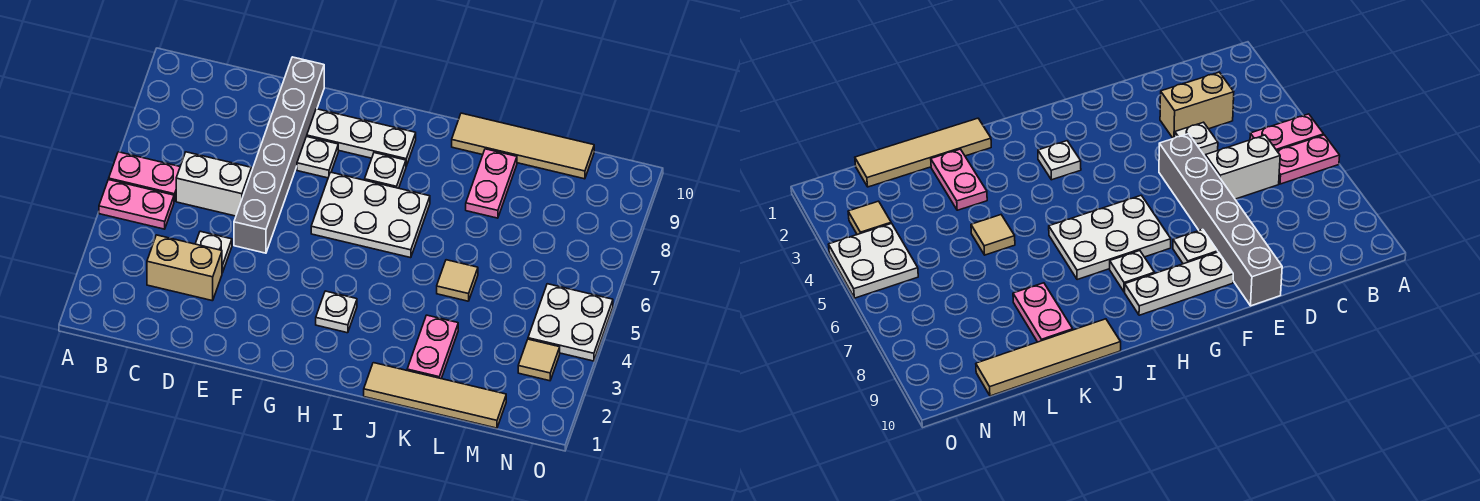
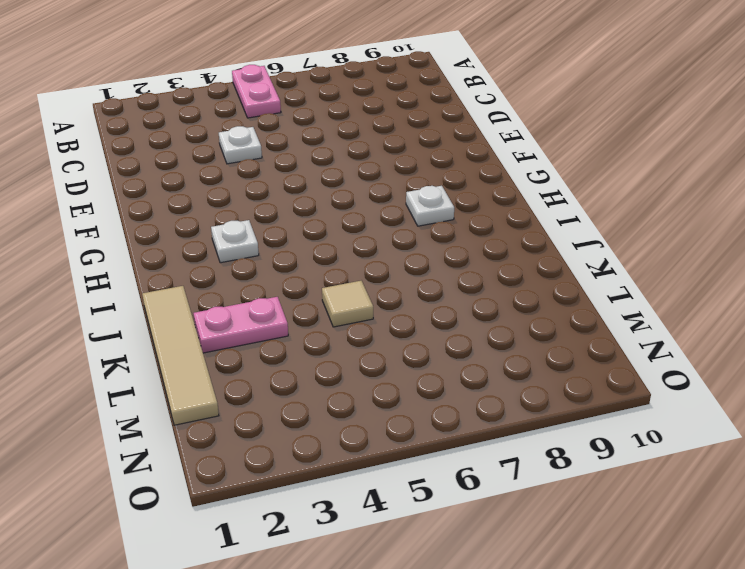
none -> pink plate A6:B6 level 1
none -> tan brick C3:D3 level 1
none -> white brick C6:D6 level 1

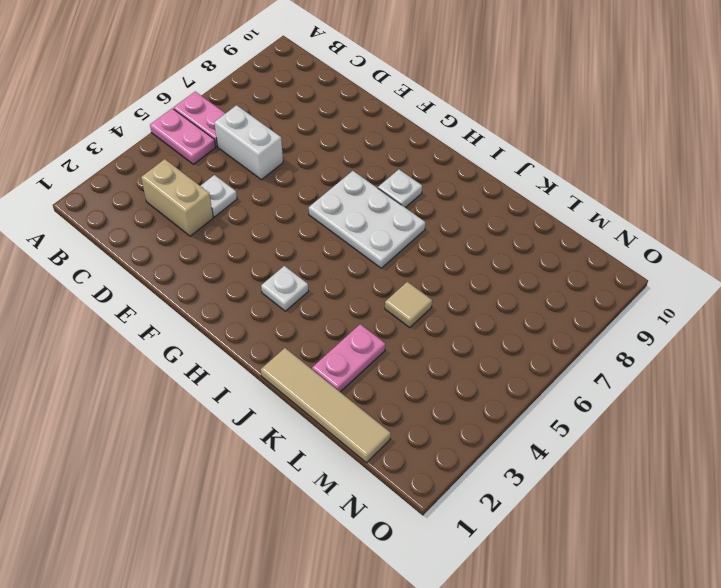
none -> grey brick E5:E10 level 1
none -> white plate F8 level 1
none -> white plate F9:H9 level 1

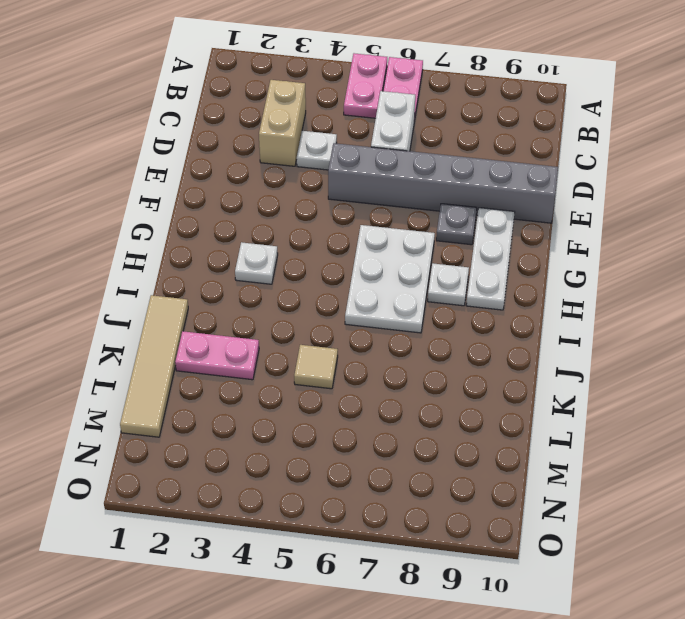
grey plate F8 level 1 -> white plate F8 level 1
none -> tan tile J10:M10 level 1
none -> pink plate K8:K9 level 1
none -> tan tile N3 level 1

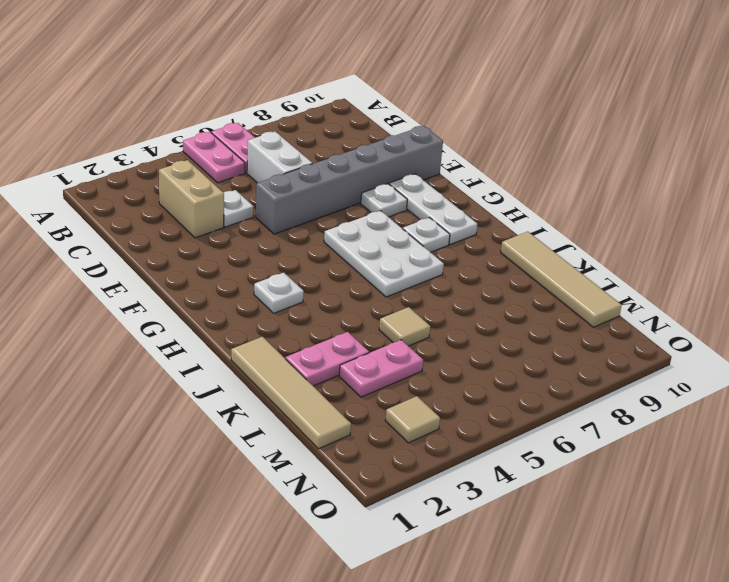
pink plate L3:L4 level 1 -> pink plate K8:K9 level 1
none -> white plate N4:O5 level 1

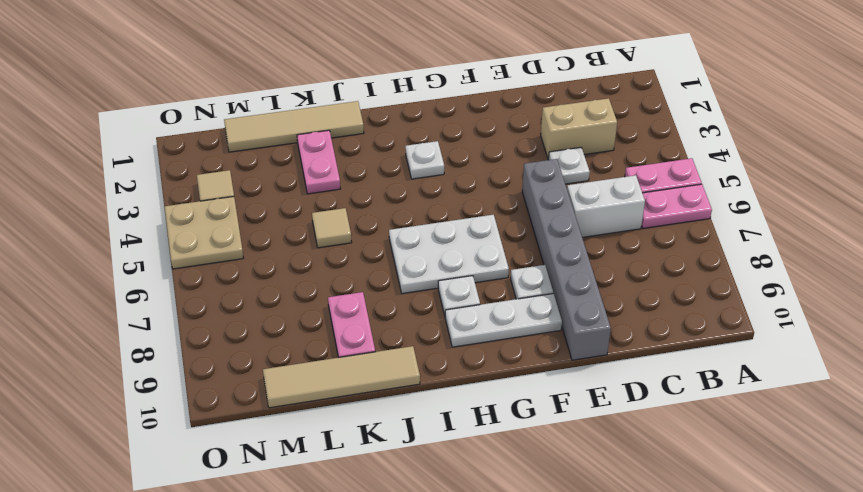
tan plate N4:O5 level 1 -> white plate N4:O5 level 1

